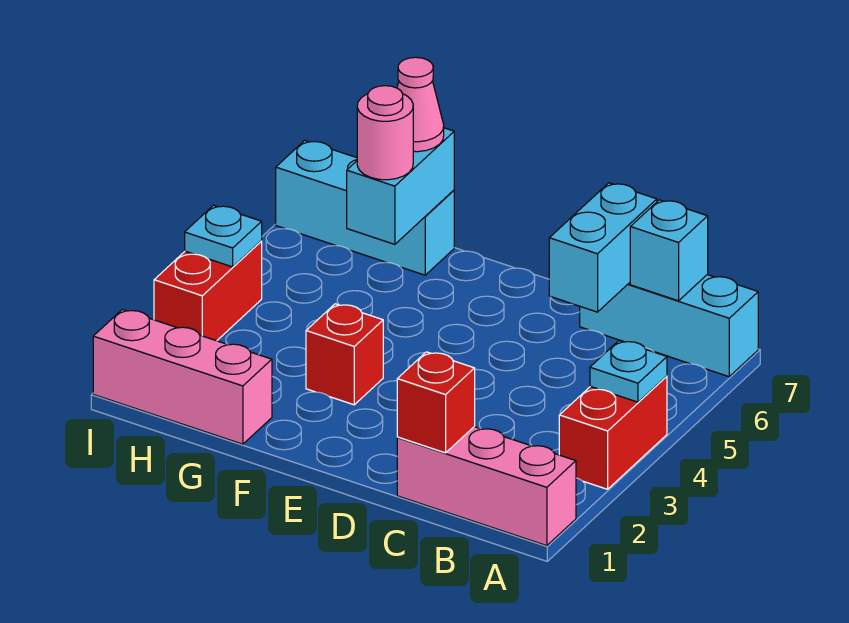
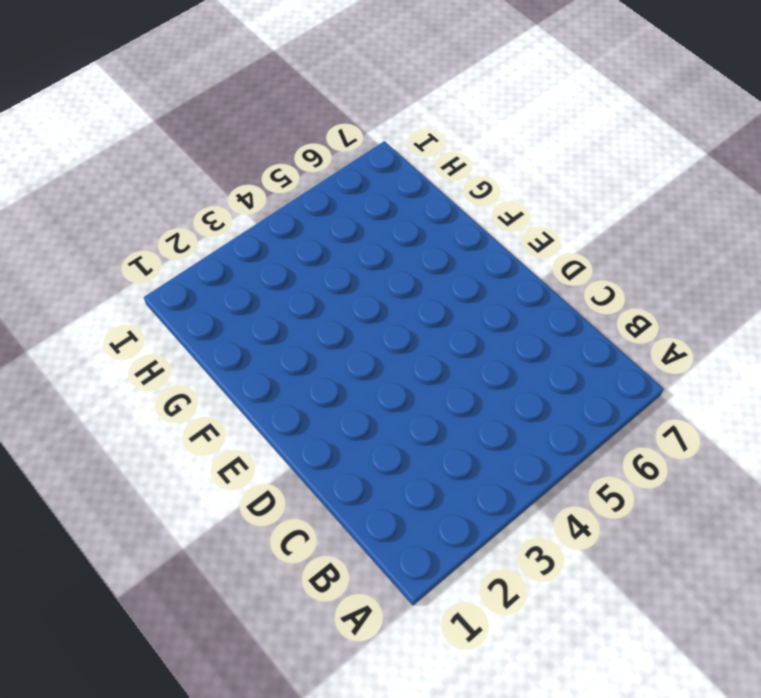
none -> pink brick A1:C1 level 1
none -> red brick A3:A4 level 1
none -> cyan brick A7:C7 level 1

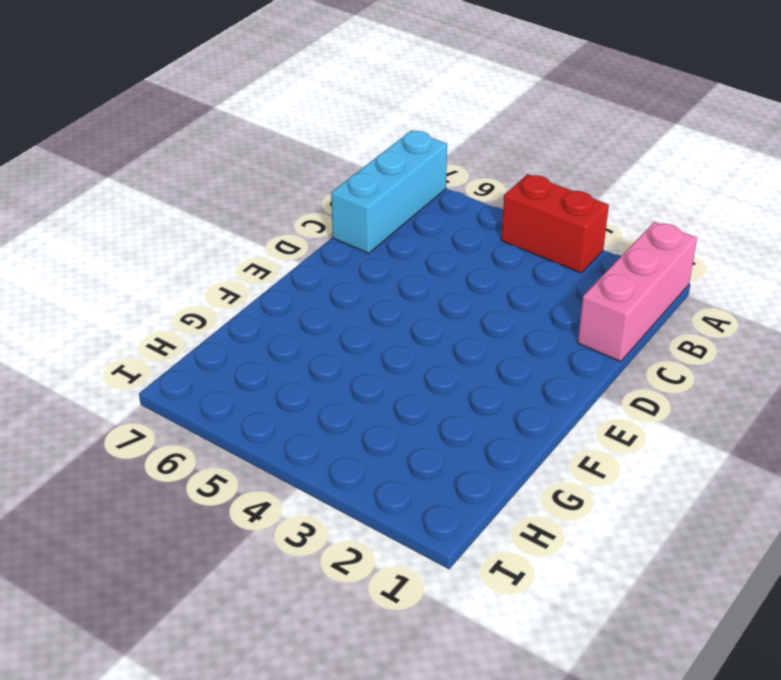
none -> red brick F3 level 1
none -> pink brick G1:I1 level 1
none -> cyan brick G7:I7 level 1

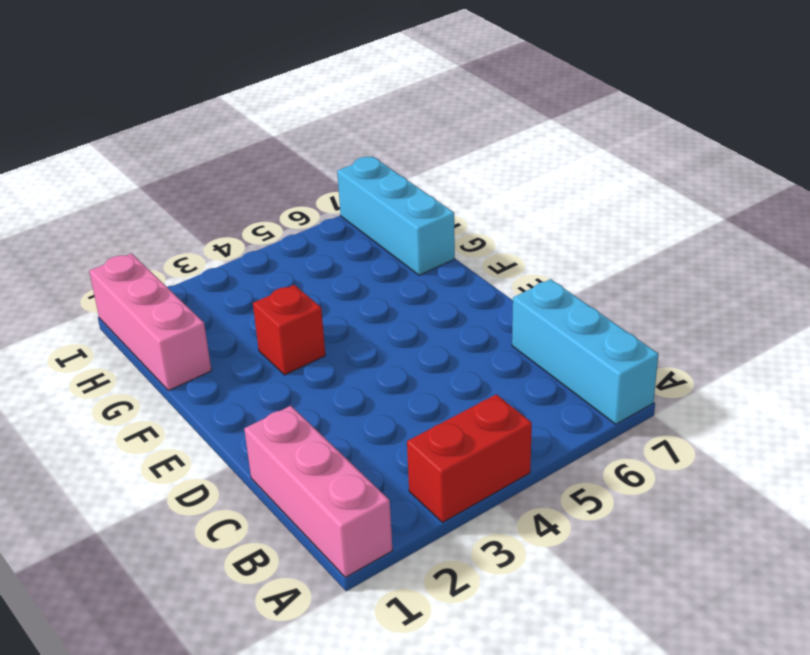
none -> red brick I3:I4 level 1
none -> cyan plate A4 level 2
none -> cyan brick B7 level 2

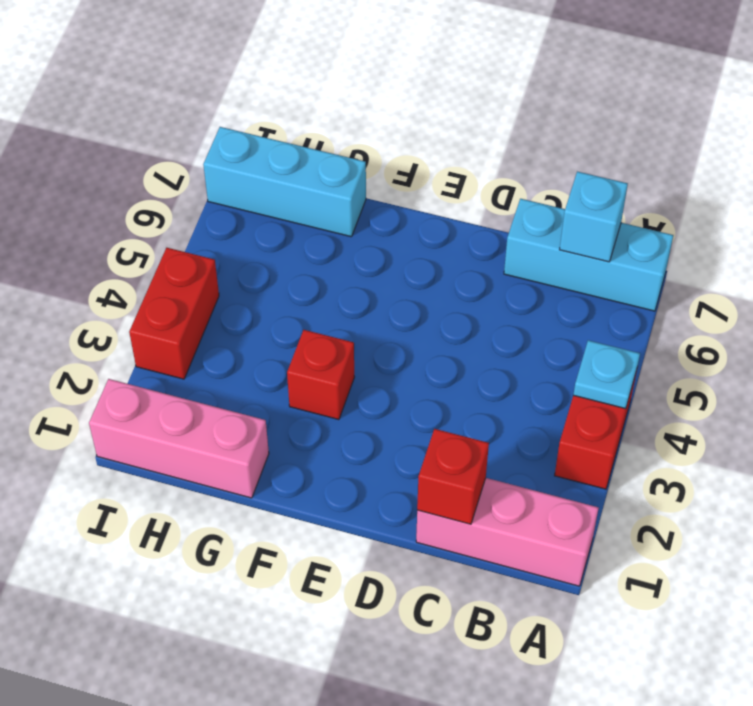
none -> cyan brick C6:C7 level 2
none -> cyan brick G6:G7 level 2
none -> cyan plate I4 level 2

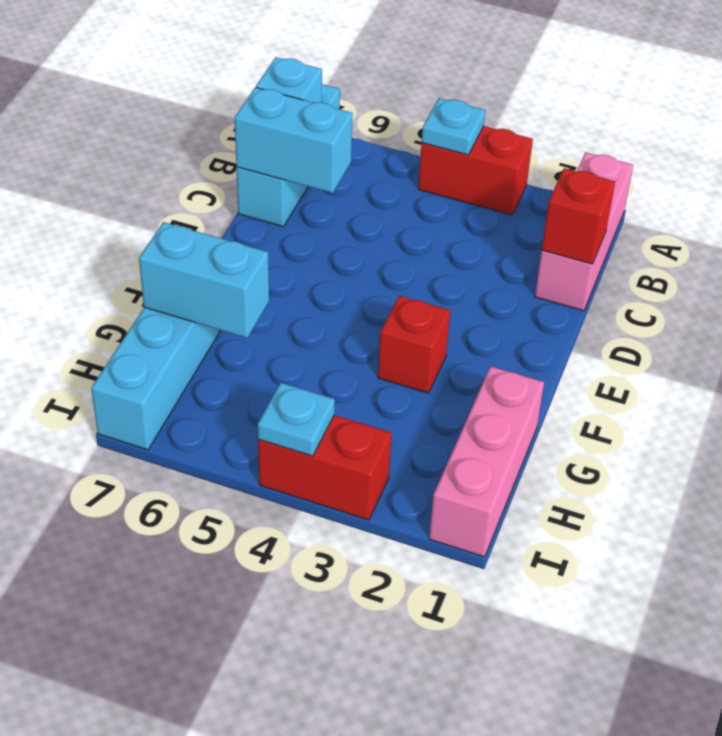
none -> pink round brick G6 level 3
none -> pink cone G7 level 3

